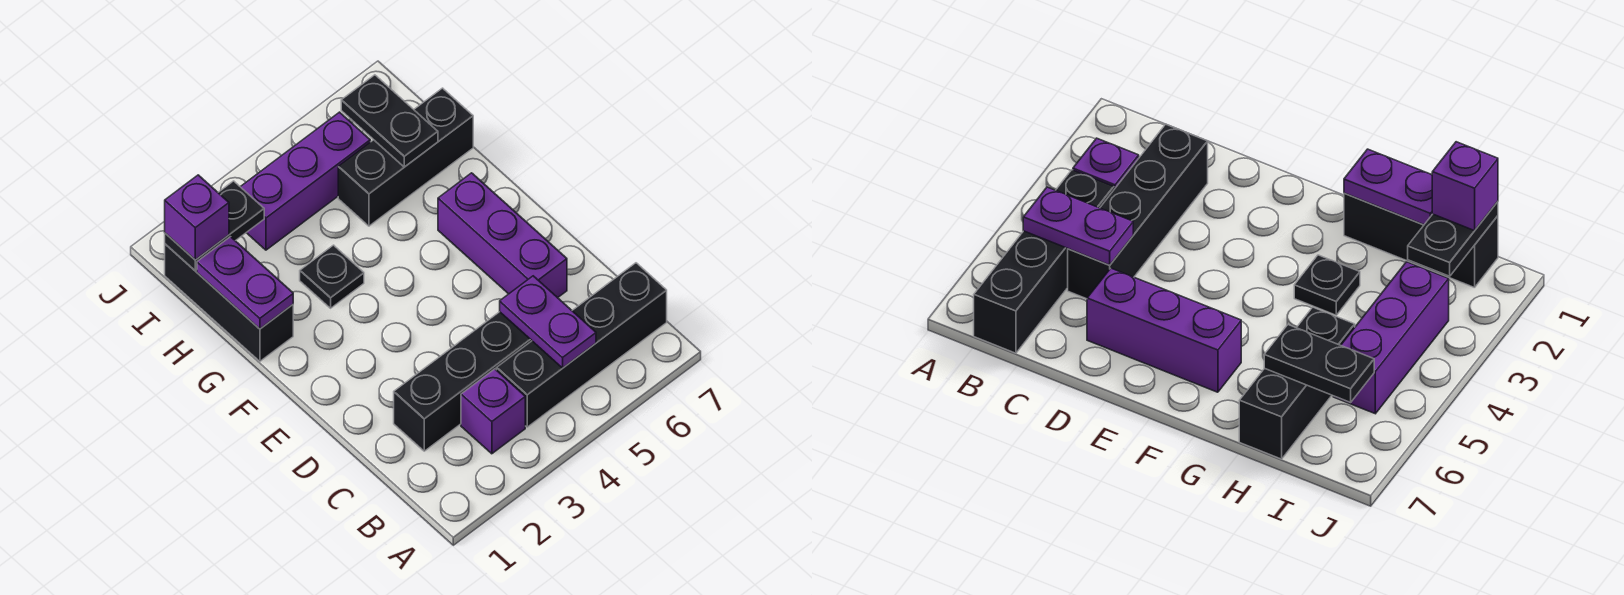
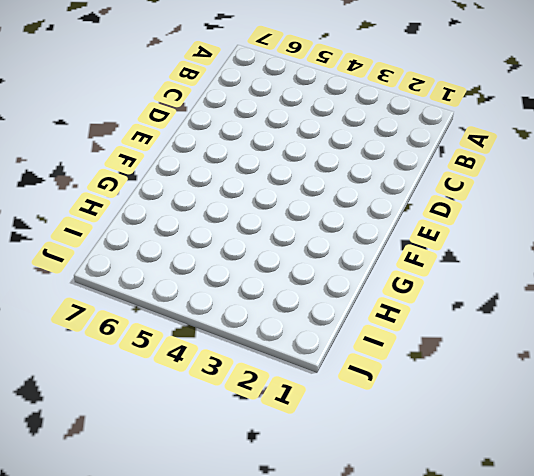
none -> purple brick B3 level 1
none -> black brick B4:B7 level 1
none -> black brick C2:C5 level 1

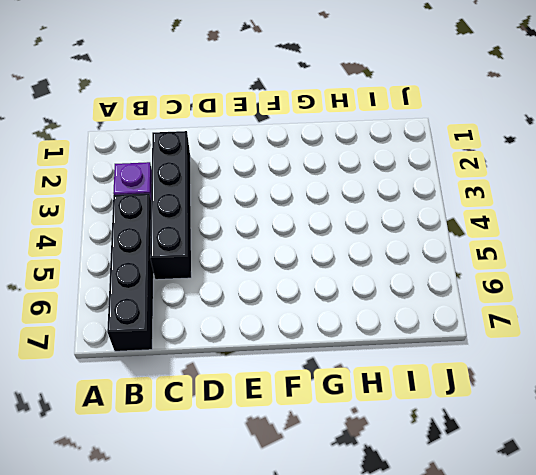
none -> purple brick D6:F6 level 1
none -> black brick G1:I1 level 1
none -> black plate G3 level 1

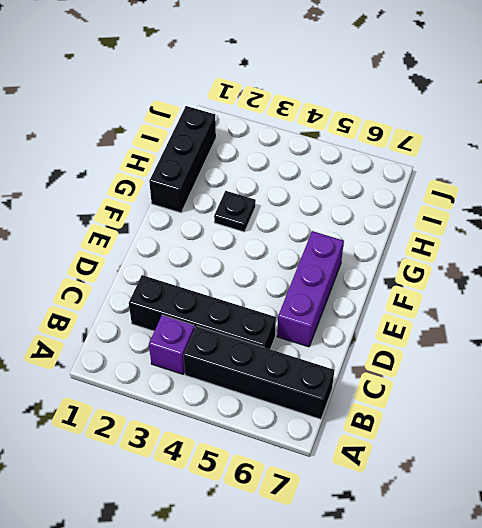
none -> black brick H5:H7 level 1
none -> purple brick I3:I5 level 1
none -> purple plate B5:C5 level 2

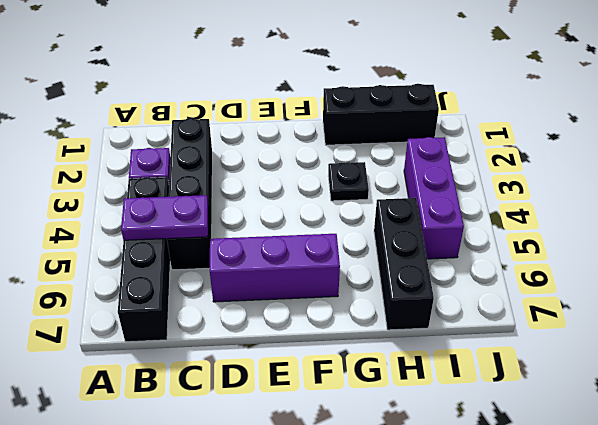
none -> purple plate G1:H1 level 2
none -> black plate H6:I6 level 2
none -> black plate I1:I2 level 2

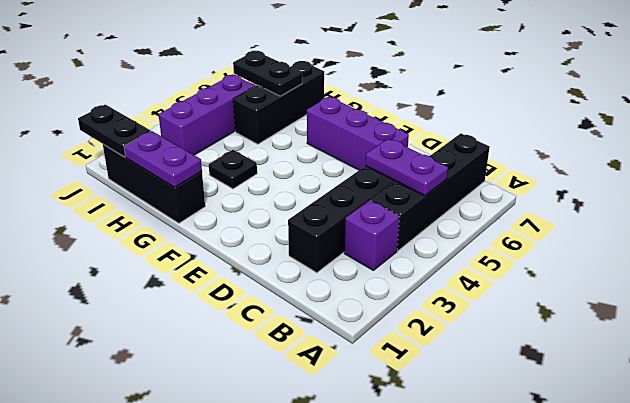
black plate I1:J1 level 2 -> black plate I1:I2 level 2
none -> purple brick I1 level 3

